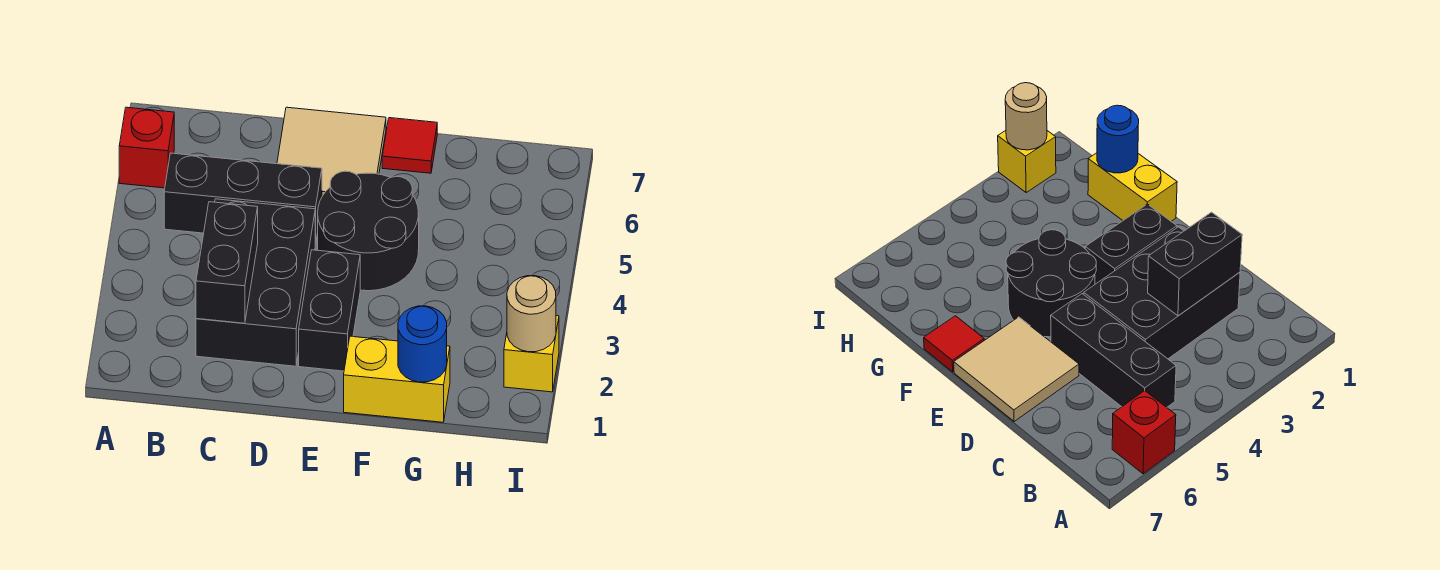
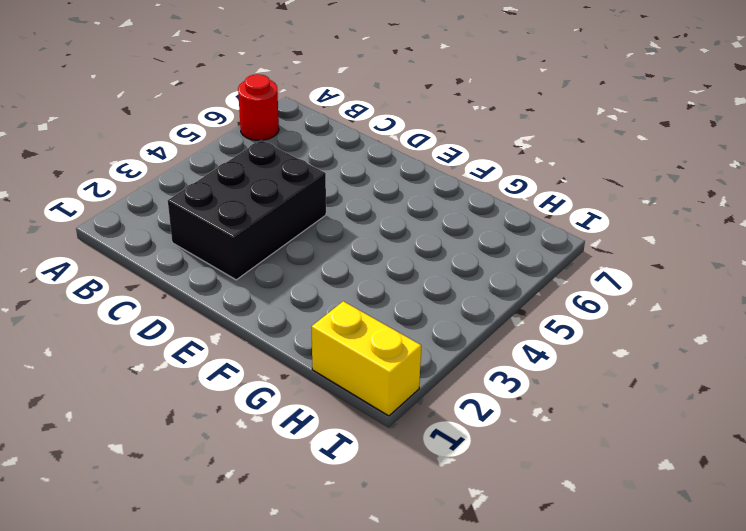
red round brick A6 level 1 -> red brick A6 level 1
yellow brick H1:I1 level 1 -> yellow brick F1:G1 level 1
none -> black brick B5:D5 level 1
none -> tan tile D6:E7 level 1
none -> black brick E2:E3 level 1

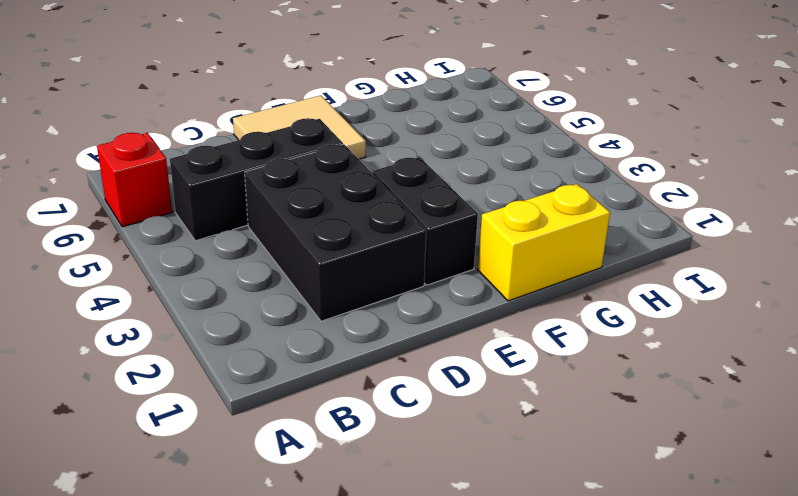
none -> black round brick E4:F5 level 1
none -> red tile F7 level 1
none -> yellow brick I2 level 1

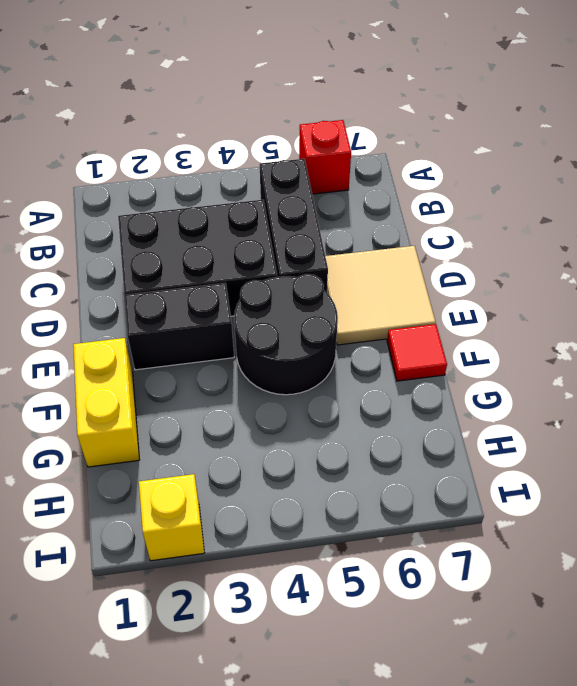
none -> black brick C2:C3 level 2
none -> blue round brick G1 level 2
none -> tan round brick I2 level 2

